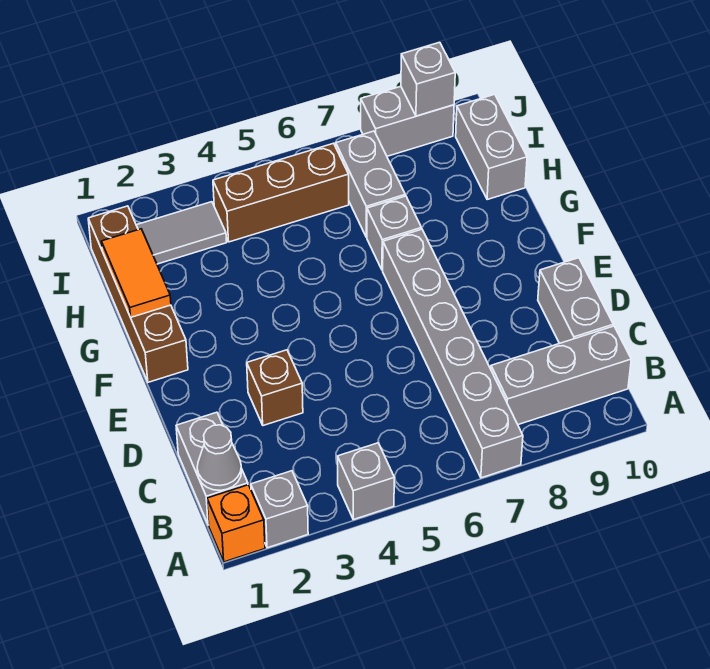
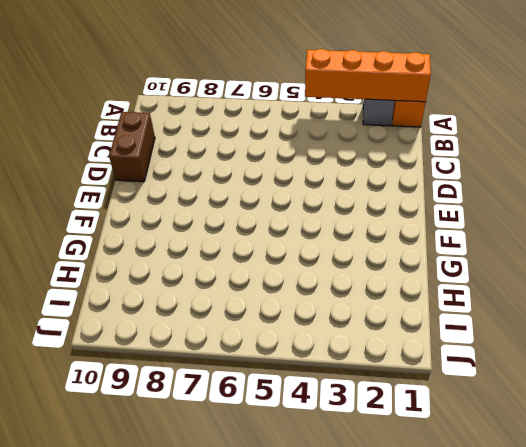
orange brick A1:A4 level 2 -> none
brown brick C10:D10 level 1 -> grey brick C10:D10 level 1
none -> grey brick A4 level 1
none -> grey brick A7:F7 level 1
none -> grey brick B1:C1 level 1

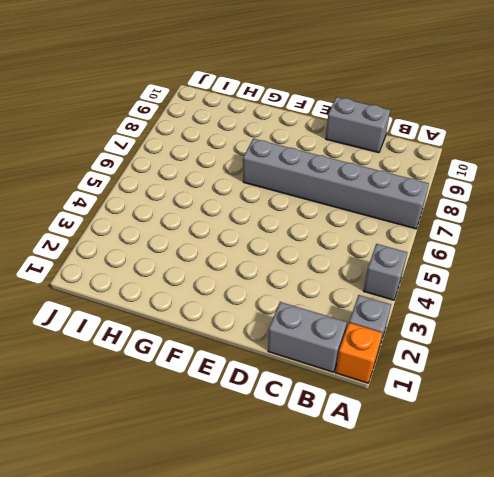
none -> grey brick B8:B10 level 1
none -> brown brick D3 level 1
none -> brown brick F1:I1 level 1

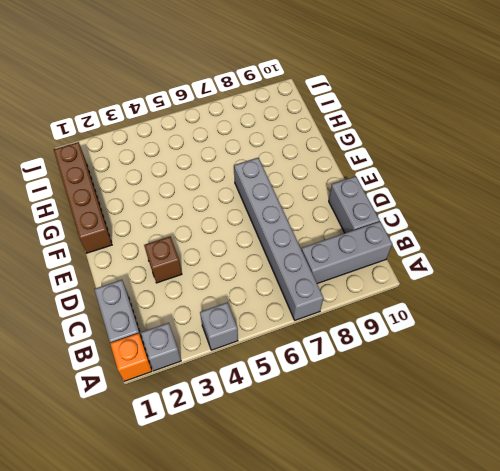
none -> grey brick G7 level 1
none -> grey brick H7:I7 level 1
none -> grey brick H10:I10 level 1

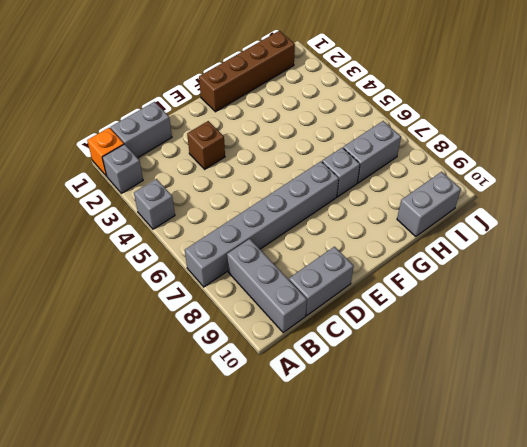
none -> grey tile I2:I3 level 1
none -> brown brick I4:I6 level 1
none -> grey brick J8:J9 level 1

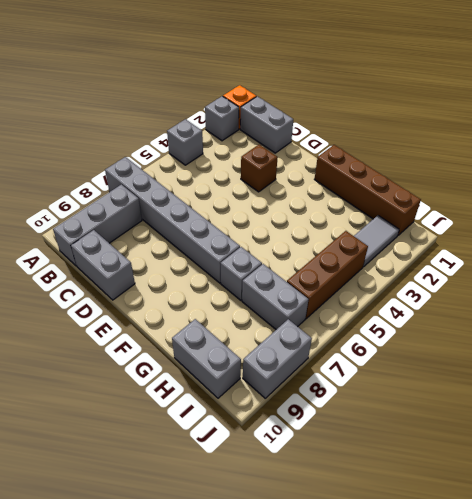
none -> grey cone B1 level 2
none -> orange tile G1:H1 level 2
none -> grey brick J9 level 2

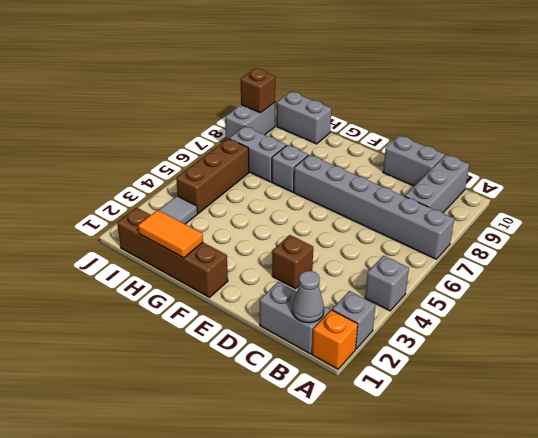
brown brick J9 level 2 -> grey brick J9 level 2

